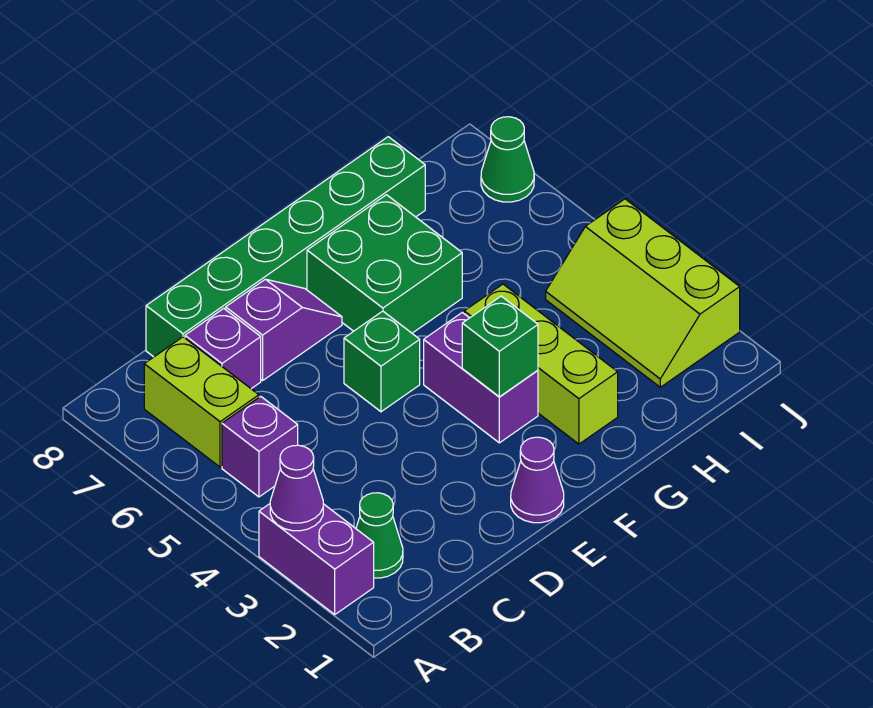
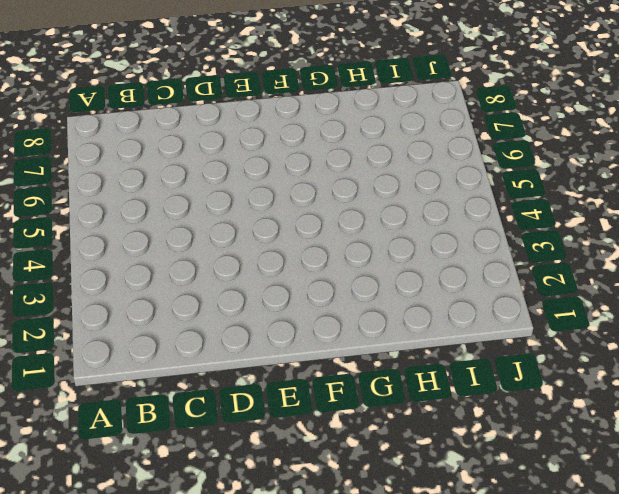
none -> purple brick A2:A3 level 1
none -> green cone B2 level 1
none -> purple brick B5 level 1

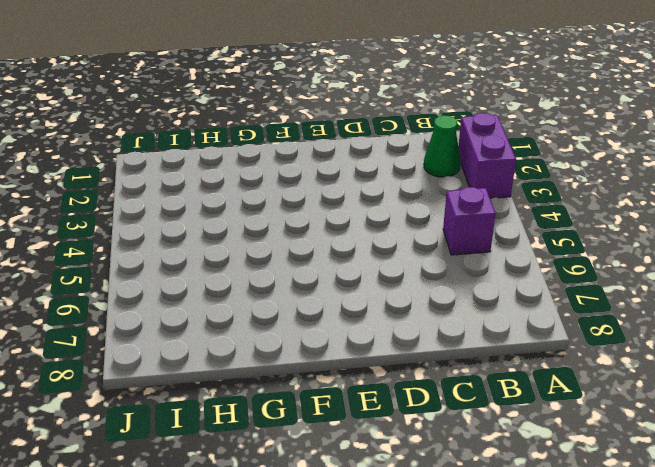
none -> lime brick B6:B7 level 1
none -> purple brick C7 level 1
none -> green brick C8:H8 level 1

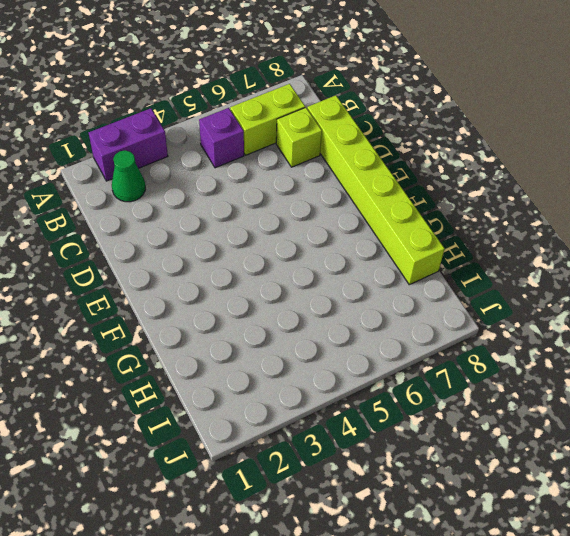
lime brick C7 level 1 -> purple brick C7 level 1
lime brick C8:H8 level 1 -> green brick C8:H8 level 1
none -> purple slope D7:E7 level 1 top D
none -> purple cone E1 level 1
none -> green brick E5 level 1

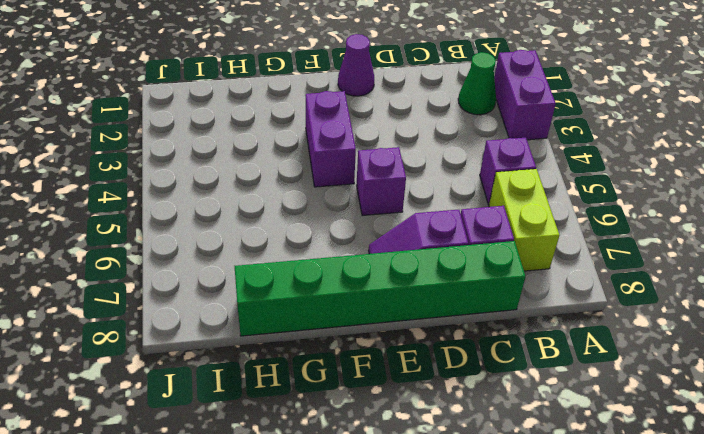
purple brick E5 level 1 -> green brick E5 level 1
none -> green brick F6:G7 level 1
none -> lime brick G2:G4 level 1
none -> lime slope I2:J4 level 1 top J

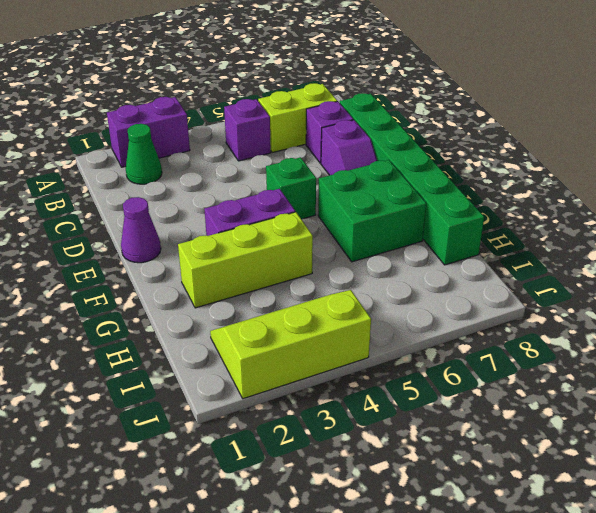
none -> green cone J7 level 1
none -> purple cone A3 level 2
none -> green brick F3 level 2

